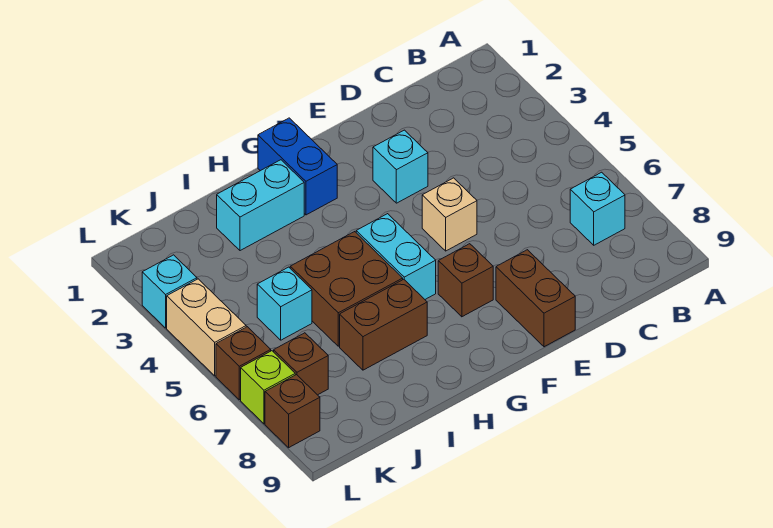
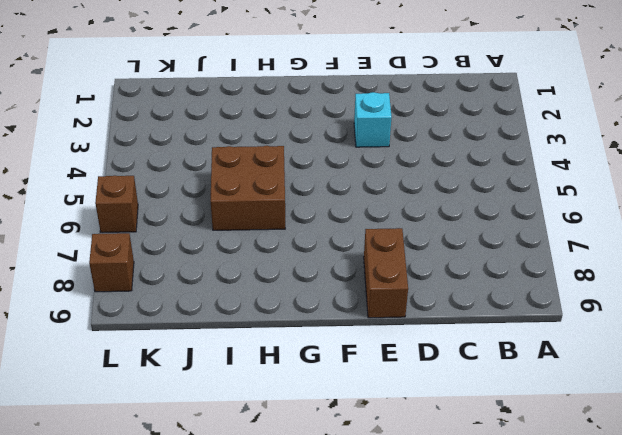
none -> cyan brick B7 level 1
none -> tan brick E5 level 1
none -> brown brick F7 level 1

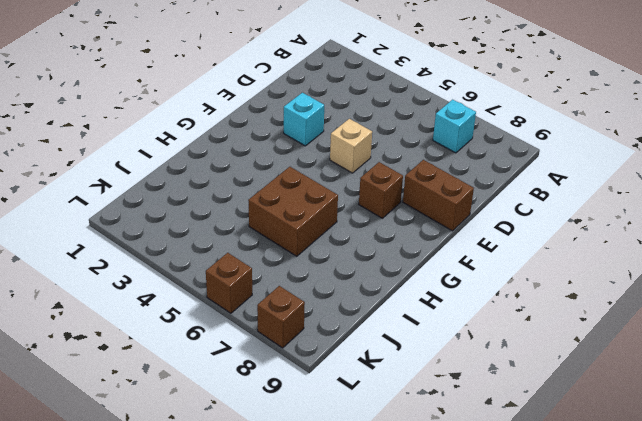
none -> blue brick G1:G2 level 1
none -> cyan brick G5:G6 level 1
none -> cyan brick H2:I2 level 1

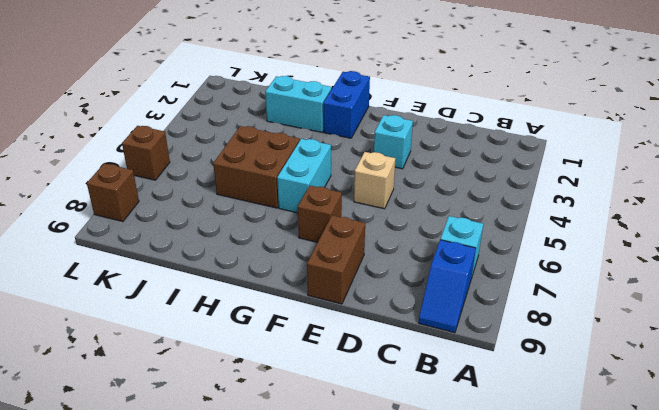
blue slope B8:B9 level 1 top 8 -> none
none -> brown brick H7:I7 level 1
none -> cyan brick J5 level 1
none -> brown brick K7 level 1

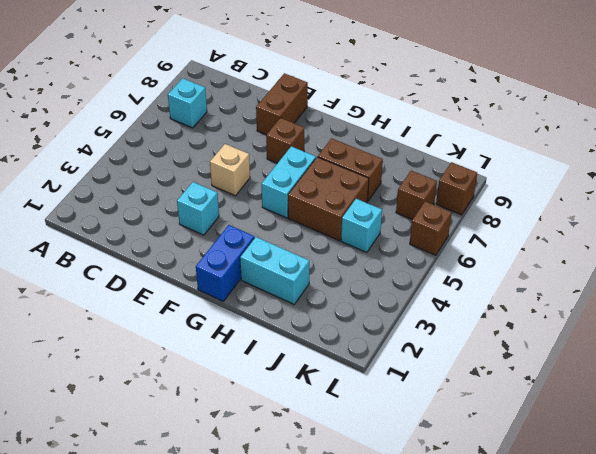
none -> cyan brick L3 level 1
none -> tan brick L4:L5 level 1
none -> lime brick L7 level 1

